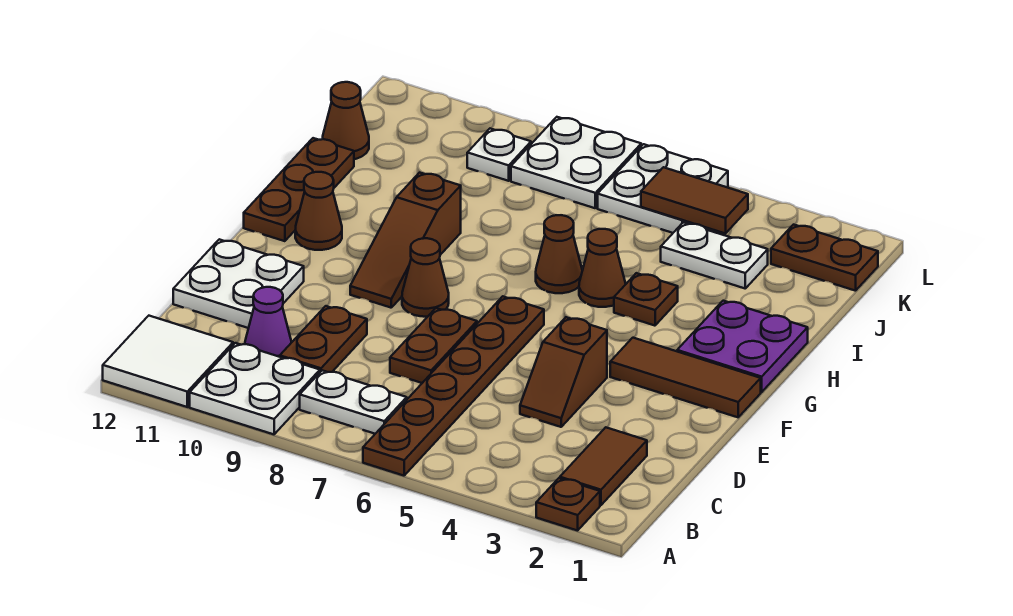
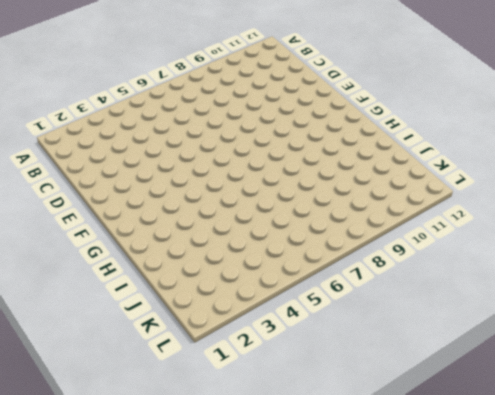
none -> brown plate A2 level 1
none -> brown plate A6:F6 level 1
none -> white plate A9:B10 level 1

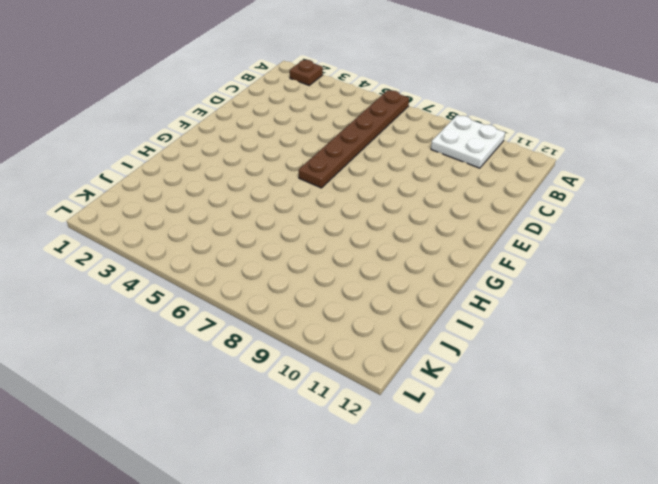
none -> white tile A11:B12 level 1
none -> brown tile B2:C2 level 1
none -> white plate B7:B8 level 1

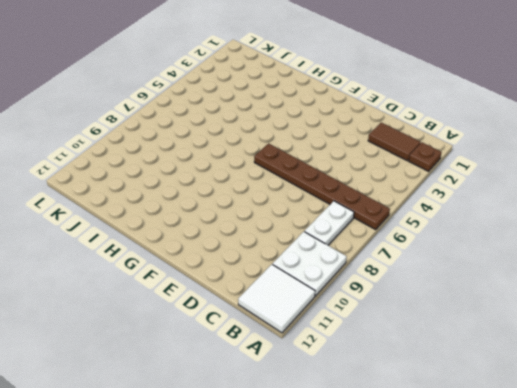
none -> brown plate C9:D9 level 1
none -> purple cone C10 level 1
none -> brown slope D4:E4 level 1 top E

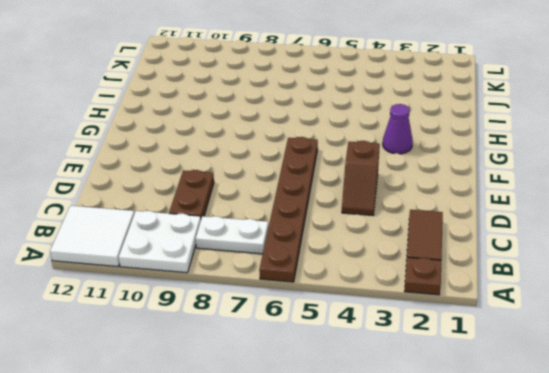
purple cone G3 level 1 -> purple cone C10 level 1
none -> brown plate D7:E7 level 1
none -> white plate D11:E12 level 1
none -> brown tile F1:F3 level 1

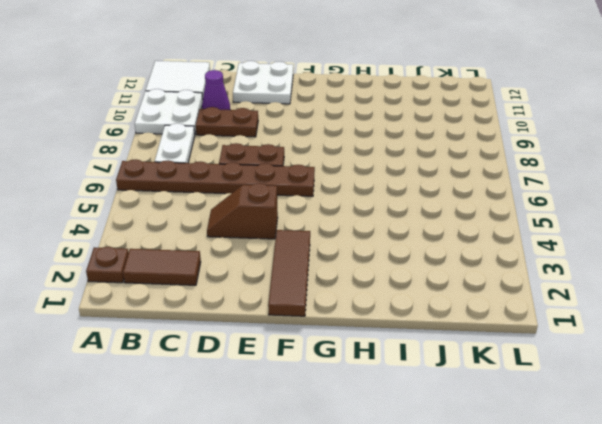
none -> brown cone F8 level 1
none -> brown slope F9:H9 level 1 top H
none -> purple plate G1:H2 level 1

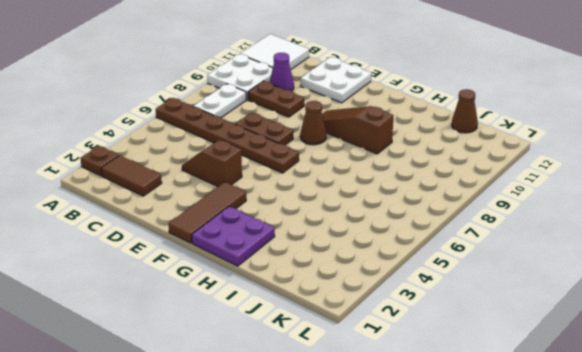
none -> brown cone G11 level 1
none -> brown plate G12:I12 level 1
none -> brown plate H4 level 1

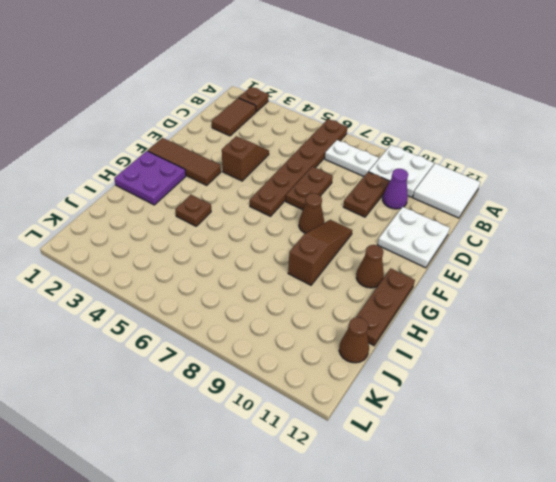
none -> brown cone H5 level 1
none -> brown cone H6 level 1
none -> white plate J3:J4 level 1

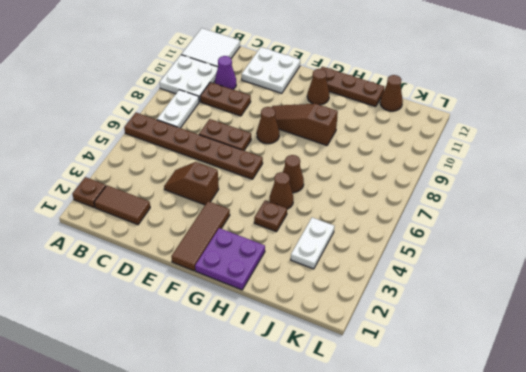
none -> brown plate K1:K2 level 1
none -> white plate K5:L6 level 1
none -> white plate K7:L8 level 1

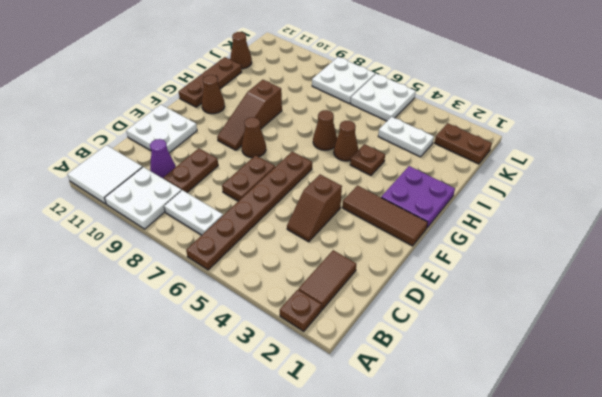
none -> white plate K9 level 1
none -> brown tile K4:K5 level 2

